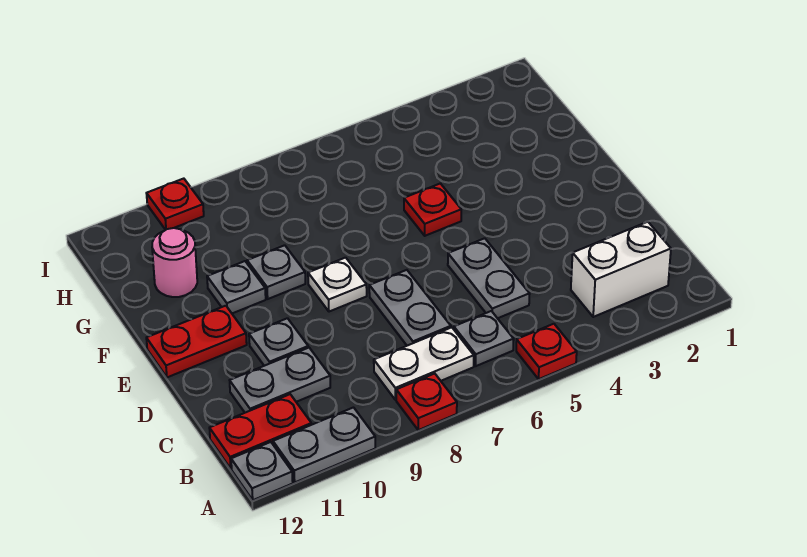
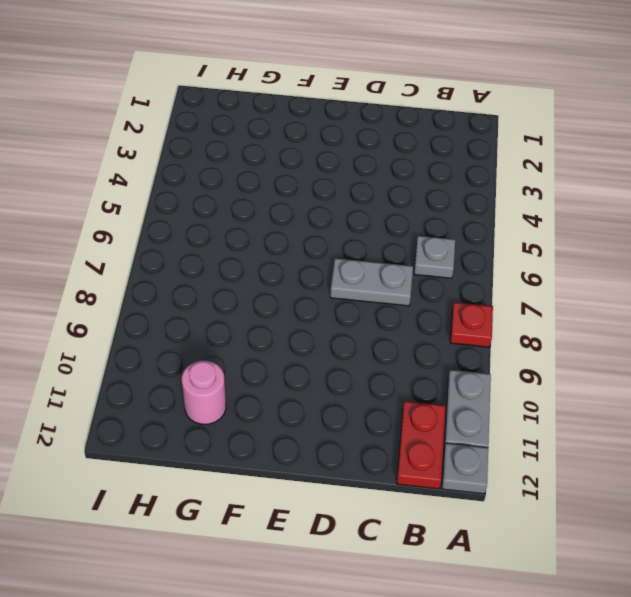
none -> red plate A5 level 1
none -> white brick B2:B3 level 1
none -> white plate B7:B8 level 1

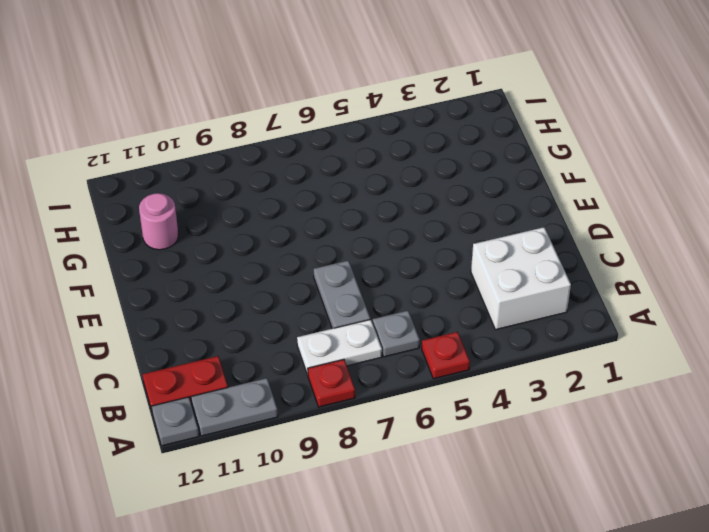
white brick B2:C3 level 1 -> white brick B2:B3 level 1
none -> grey plate C5:D5 level 1
none -> grey plate C10:C11 level 1
none -> grey plate D10 level 1

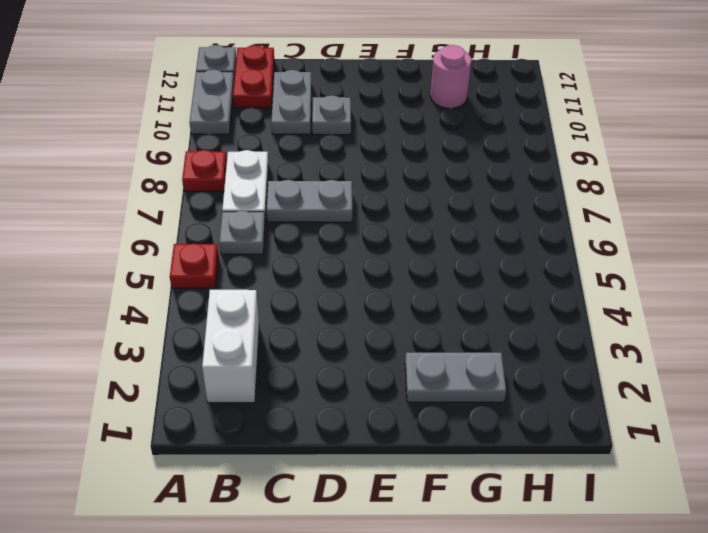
grey plate F2:G2 level 1 -> grey plate C5:D5 level 1
none -> white plate E8 level 1
none -> red plate E11:E12 level 1
none -> red plate F5 level 1

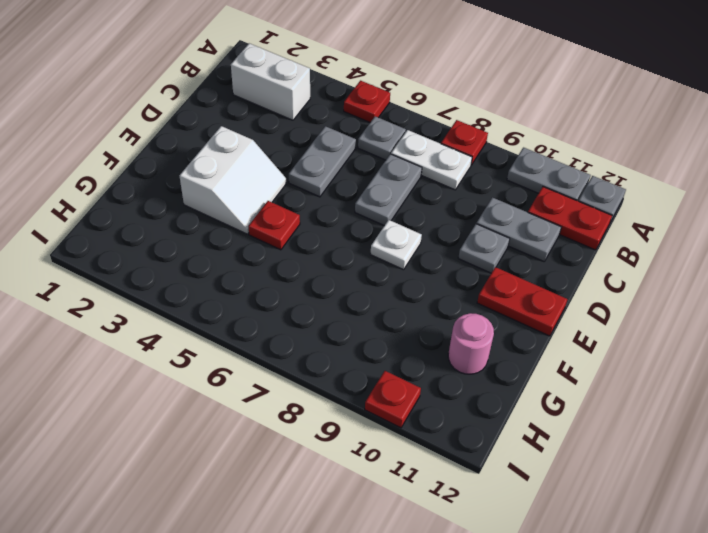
white slope E3:F4 level 1 top 3 -> none
none -> grey plate F9 level 1
none -> grey plate F10 level 1

